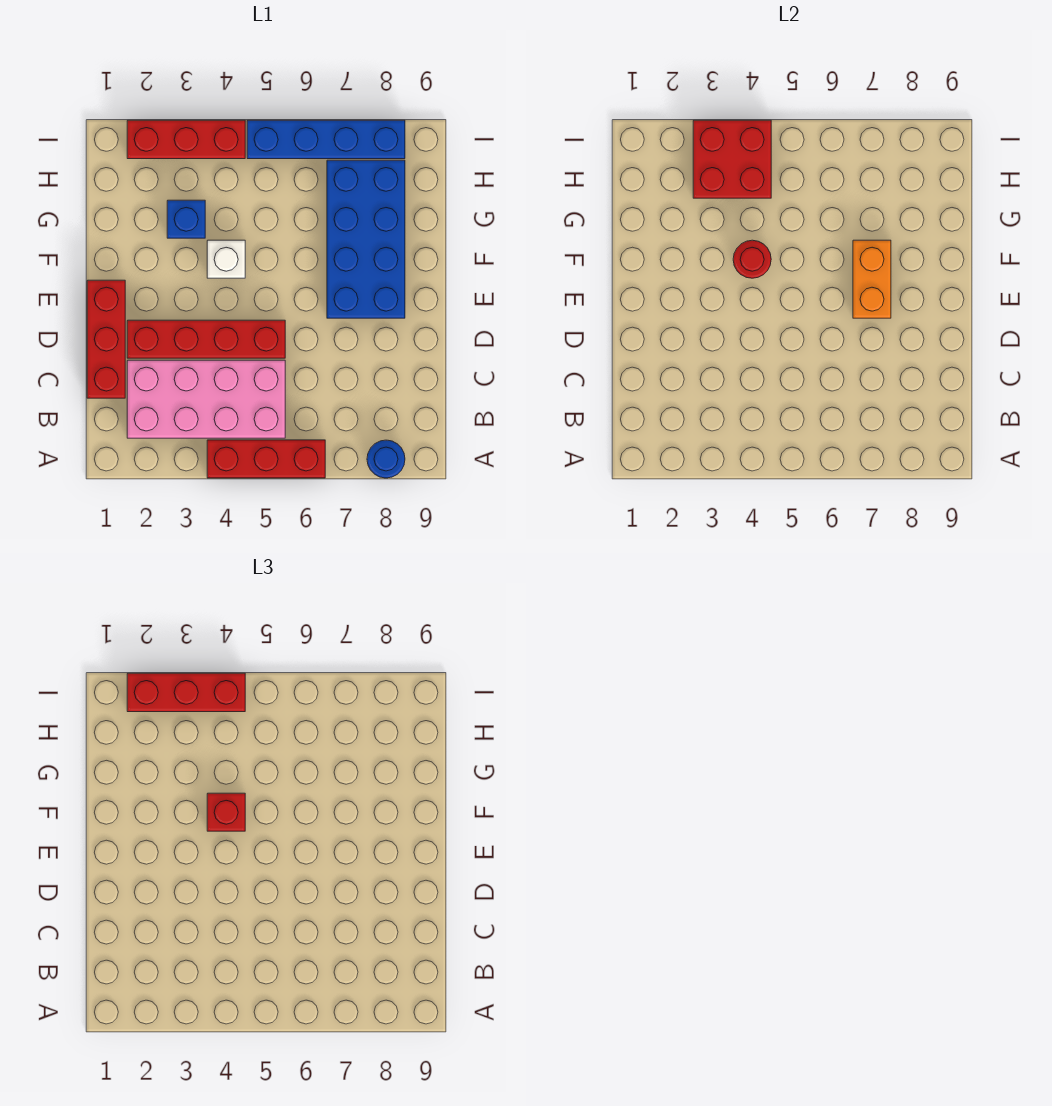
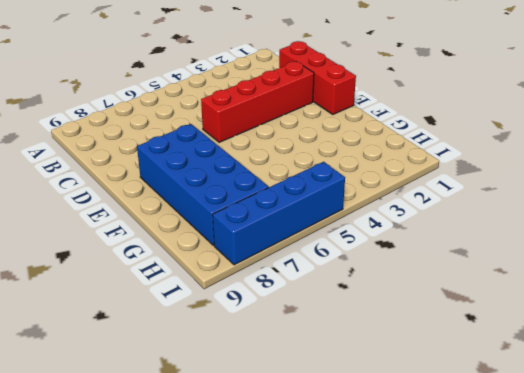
none -> red brick A4:A6 level 1
none -> blue round brick A8 level 1
none -> pink brick B2:C5 level 1

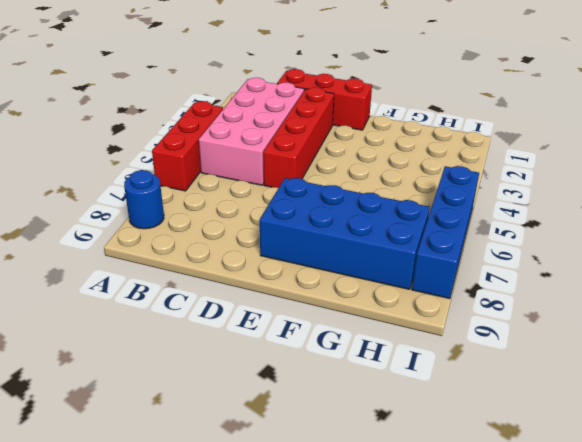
none -> white brick F4 level 1
none -> blue brick G3 level 1
none -> red brick I2:I4 level 1

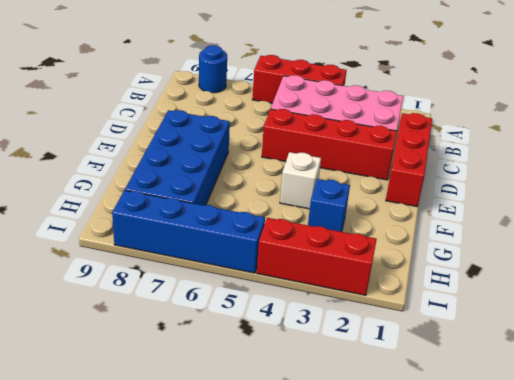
none -> orange brick E7:F7 level 2
none -> red round brick F4 level 2
none -> red brick H3:I4 level 2

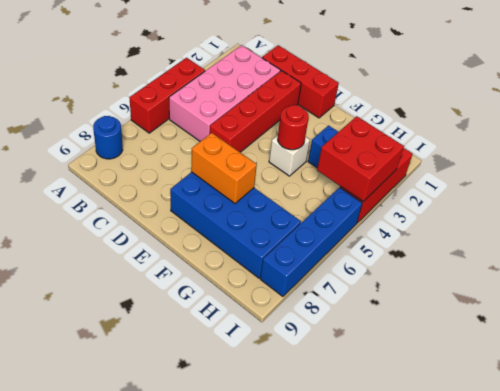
none -> red brick F4 level 3
none -> red brick I2:I4 level 3

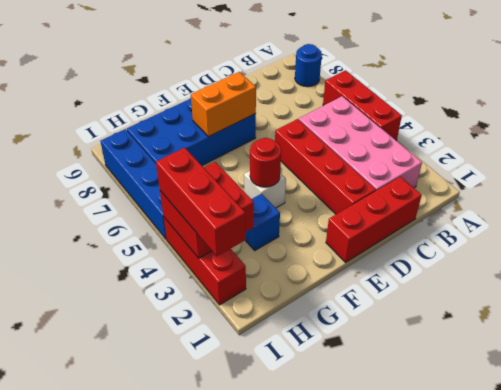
none -> red brick F4 level 3

